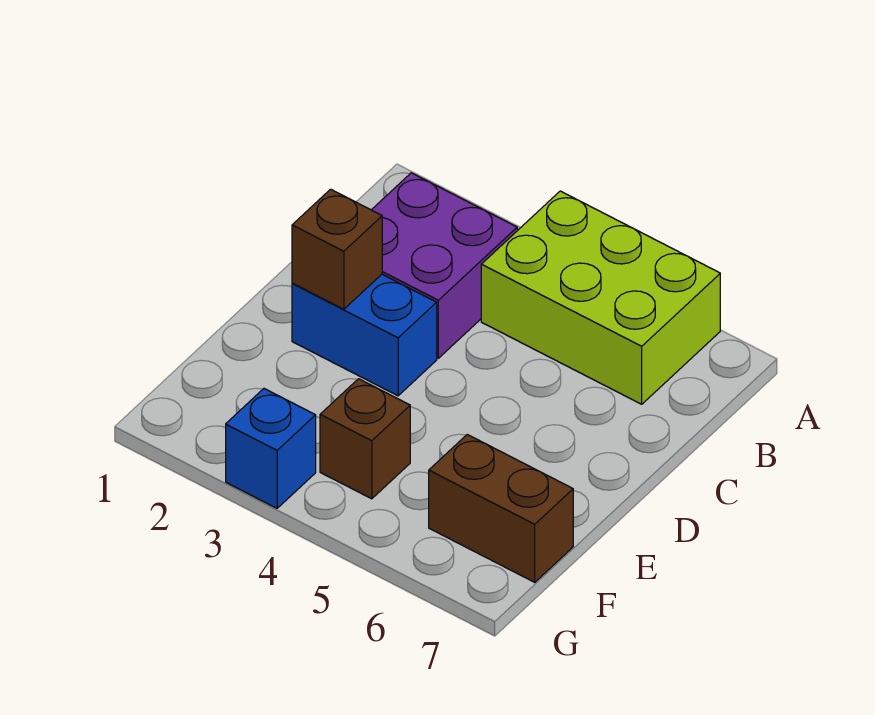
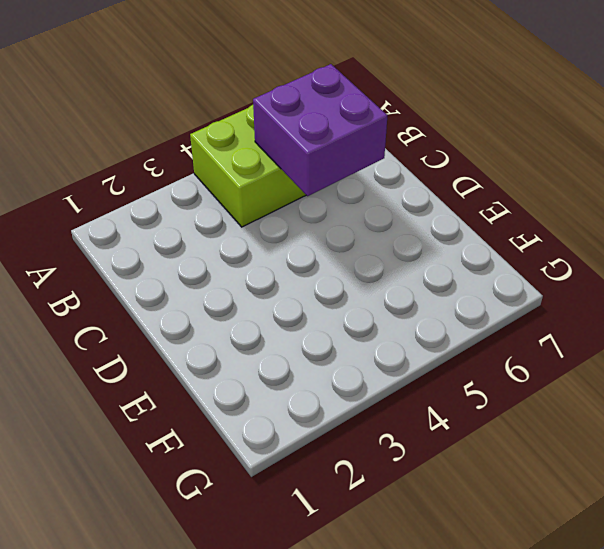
purple brick B5:C6 level 2 -> purple brick B2:C3 level 1
none -> blue brick D2:D3 level 1
none -> brown brick F4 level 1

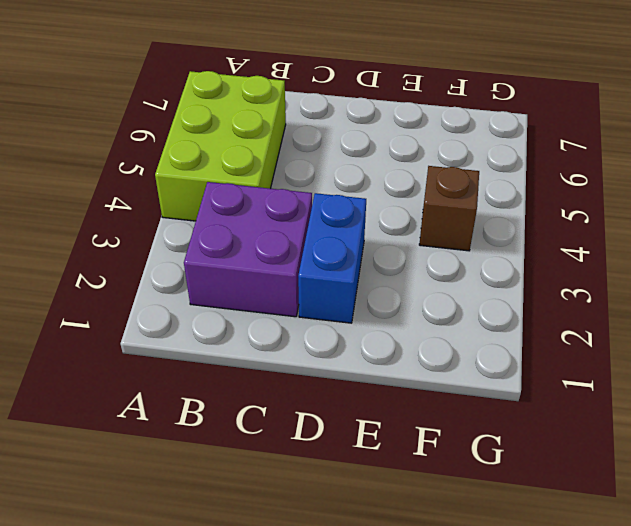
none -> brown brick F6:F7 level 1
none -> blue brick G3 level 1

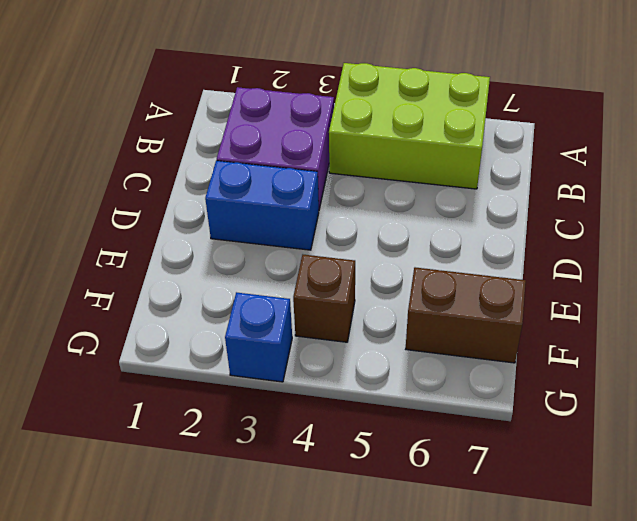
none -> brown brick D2 level 2

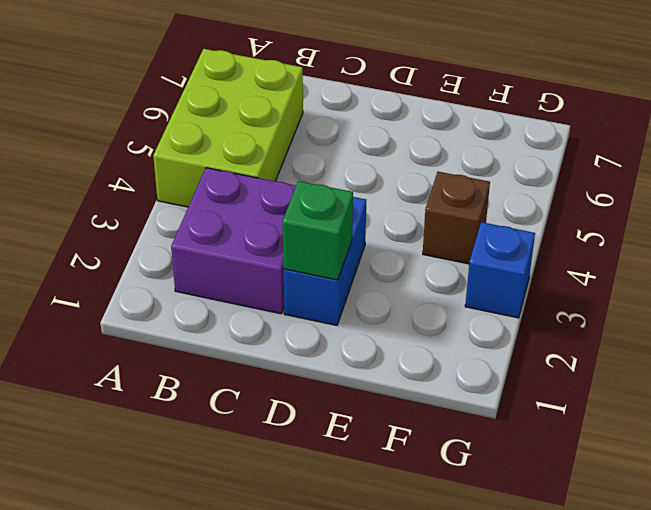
green brick D2 level 2 -> brown brick D2 level 2
none -> brown brick F6:F7 level 1

